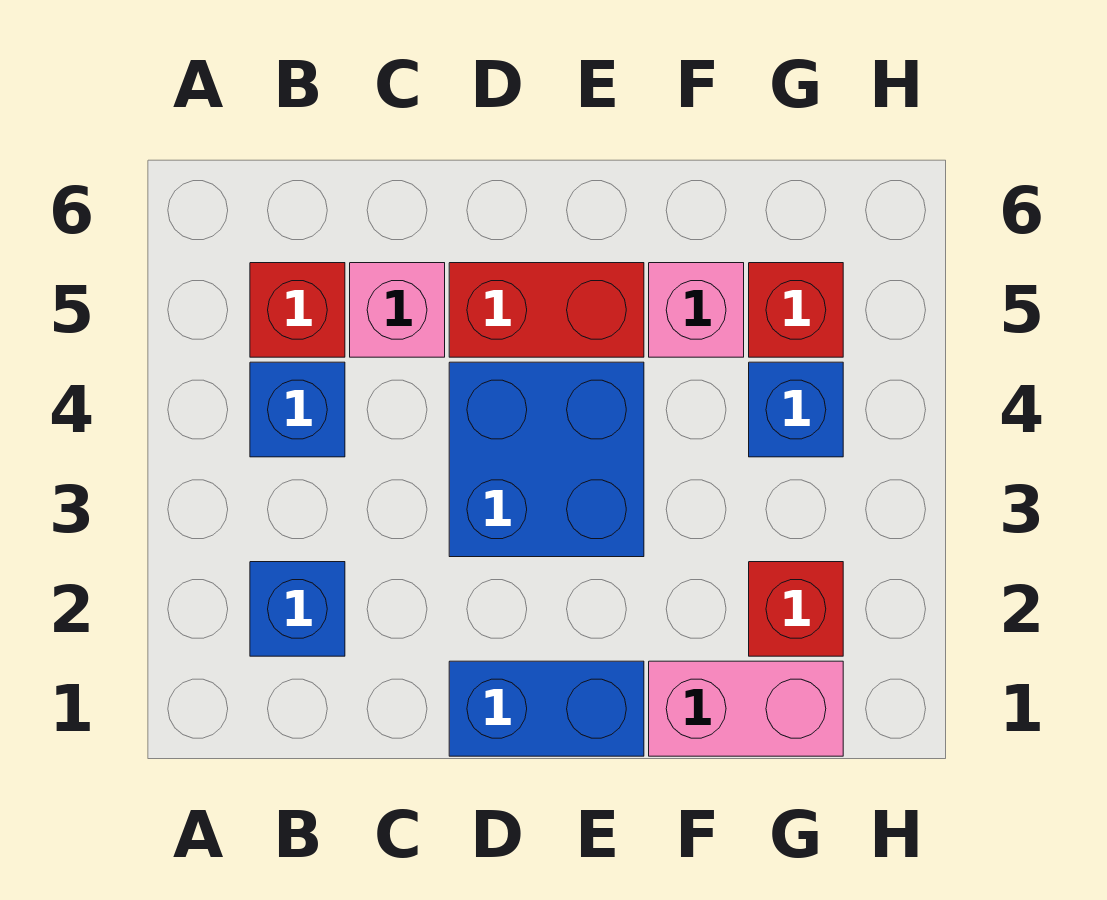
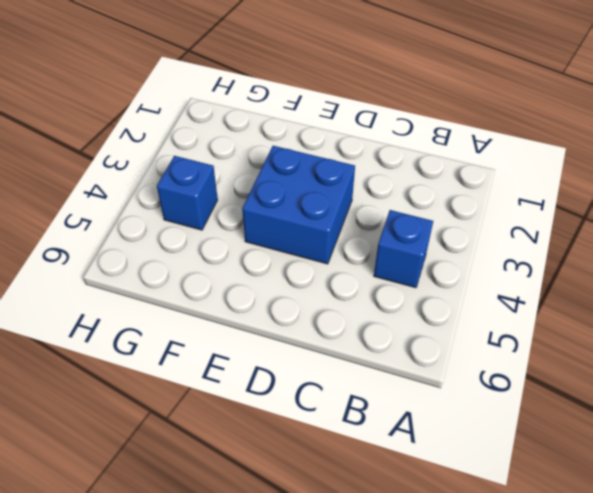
none -> blue brick B2 level 1
none -> red brick B5 level 1
none -> pink brick C5 level 1

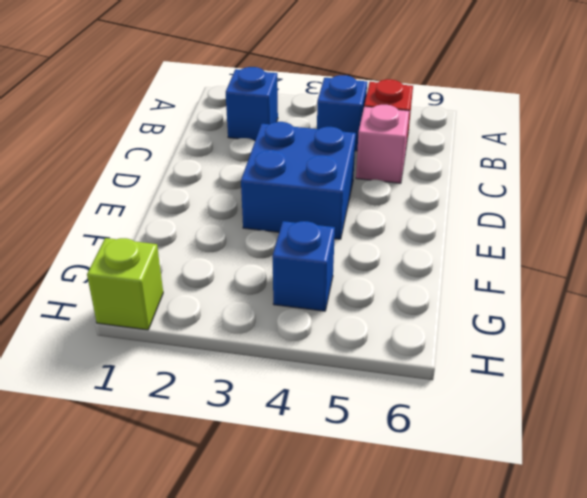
lime brick H1 level 1 -> none
none -> blue brick D1:E1 level 1
none -> red brick D5:E5 level 1
none -> pink brick F1:G1 level 1

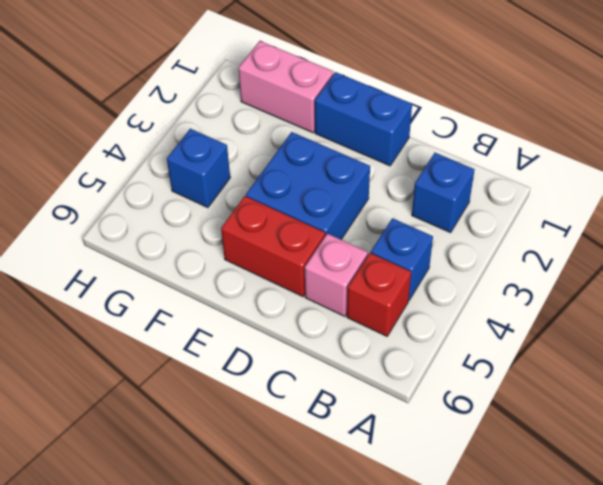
none -> pink brick F5 level 1
none -> red brick G2 level 1
none -> red brick G5 level 1

